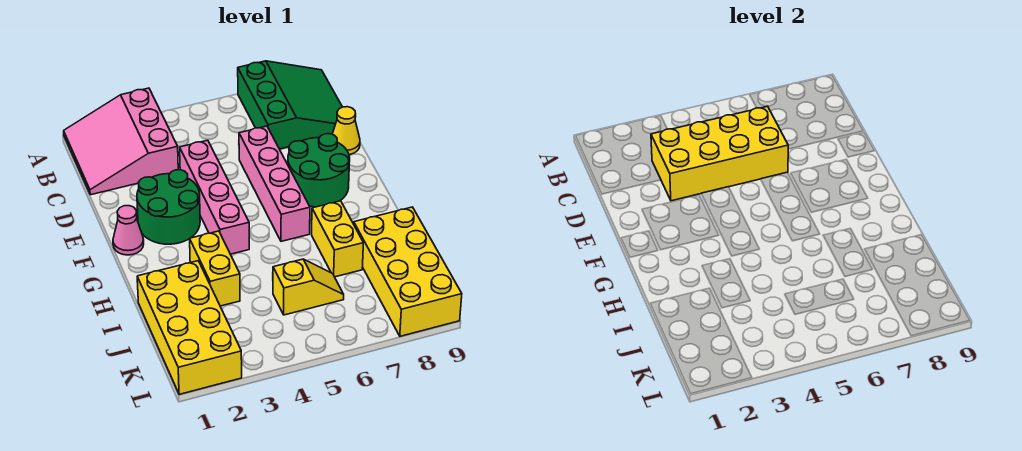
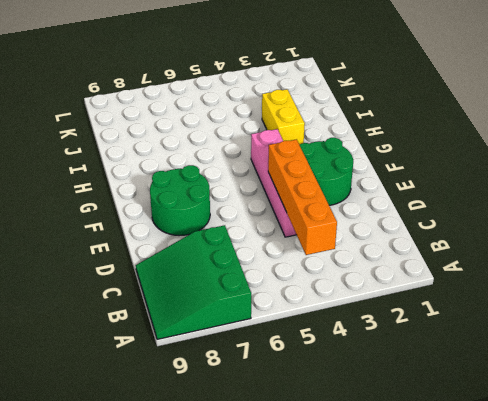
orange brick B4:E4 level 2 -> yellow brick C3:D6 level 2
none -> pink slope A1:C3 level 1 top 3
none -> pink brick D6:G6 level 1
none -> yellow cone D9 level 1

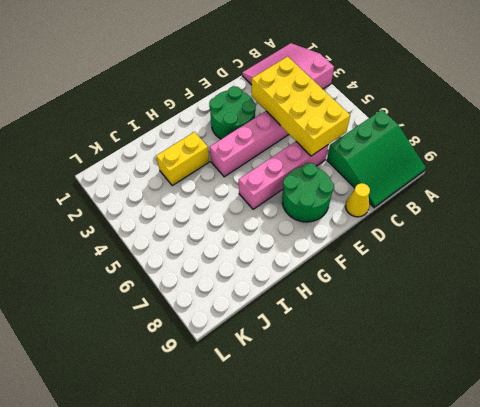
none -> pink cone F1 level 1
none -> yellow brick H7:I7 level 1
none -> yellow brick I1:L2 level 1

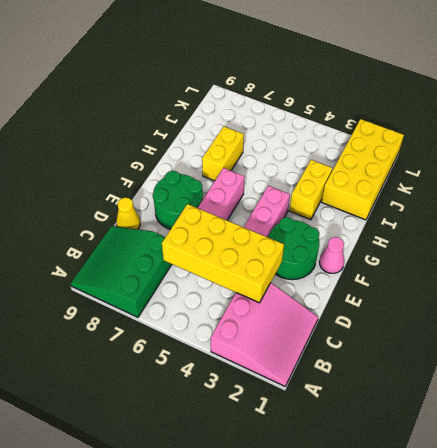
none -> yellow brick I8:L9 level 1
none -> yellow slope J5:J6 level 1 top 5

